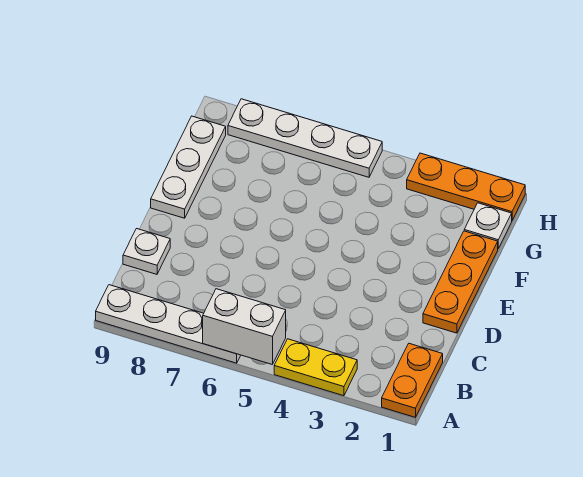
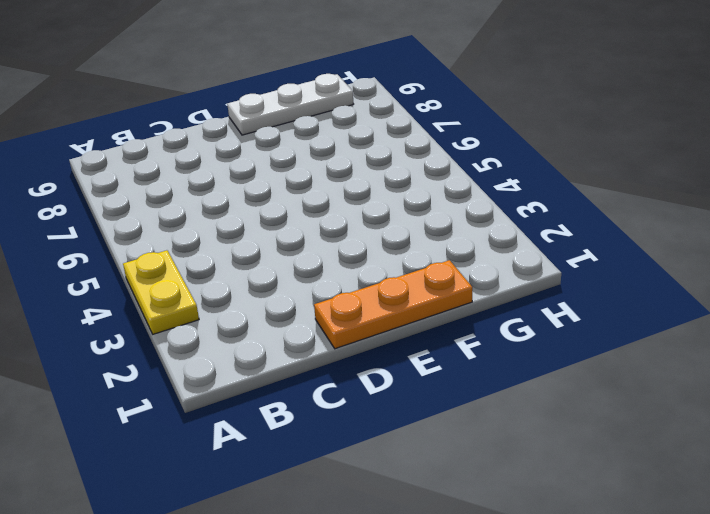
none -> orange plate A1:B1 level 1
none -> white plate A6:A9 level 1

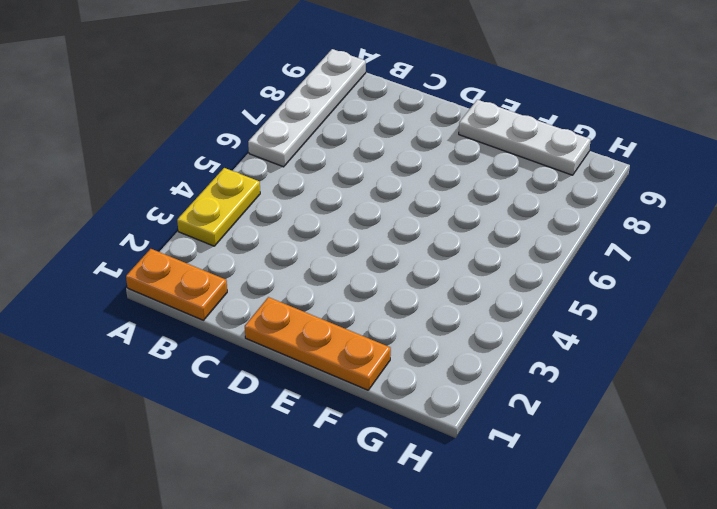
none -> white plate C9 level 1
none -> white plate G1 level 1

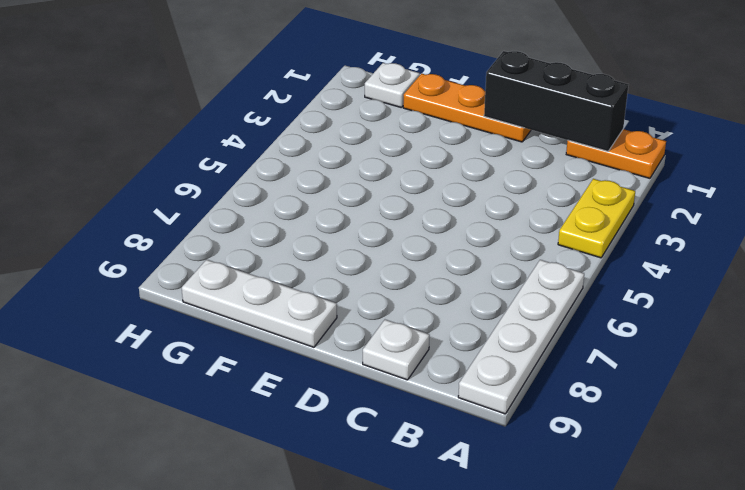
black brick B1:D1 level 2 -> none
none -> orange plate H1:H3 level 1
none -> white plate H5:H8 level 1

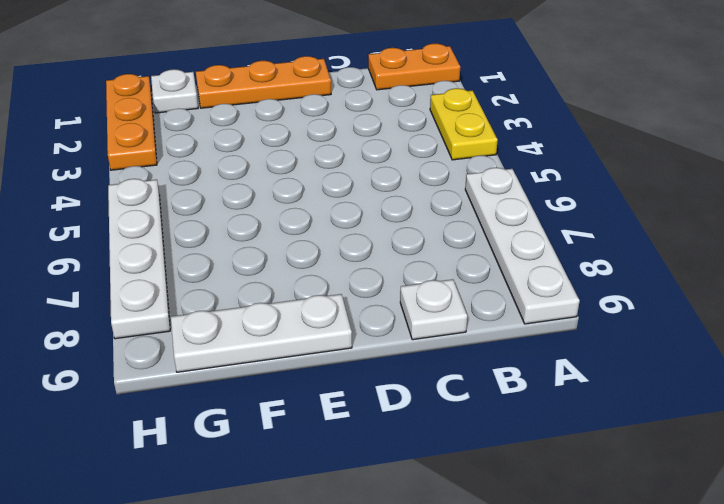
none -> white brick A5:A6 level 2

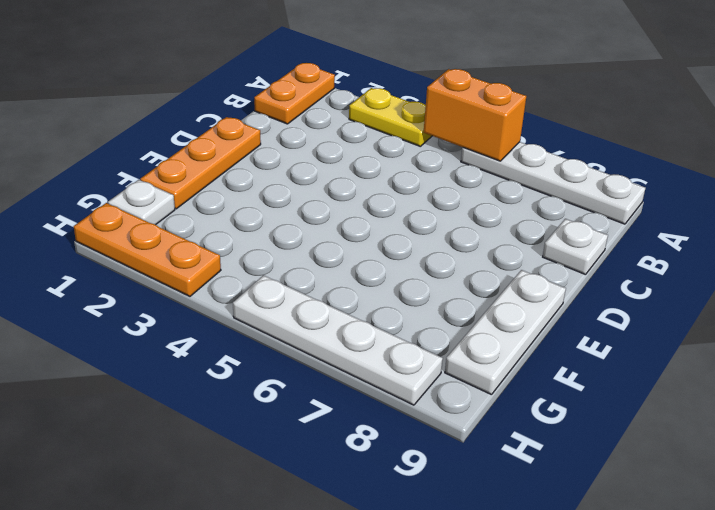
orange brick A5:A6 level 2 -> white brick A5:A6 level 2

